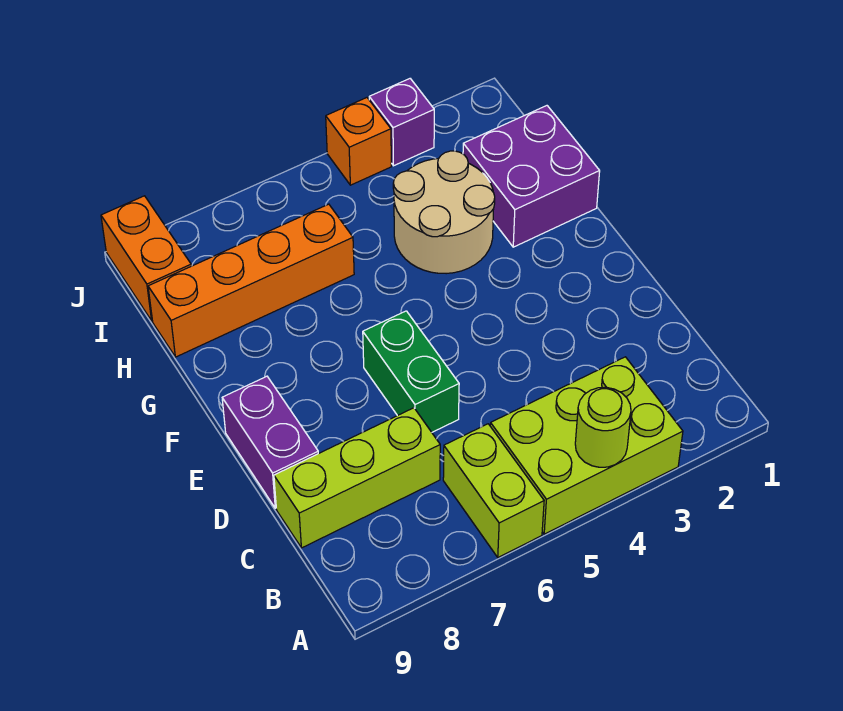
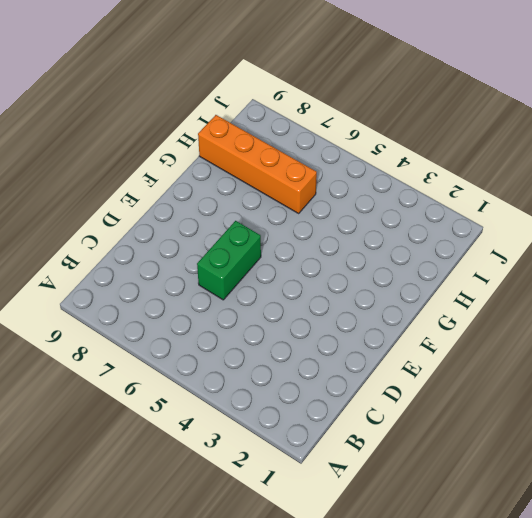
none -> lime brick A3:B5 level 1
none -> lime brick A6:B6 level 1
none -> lime brick C7:C9 level 1

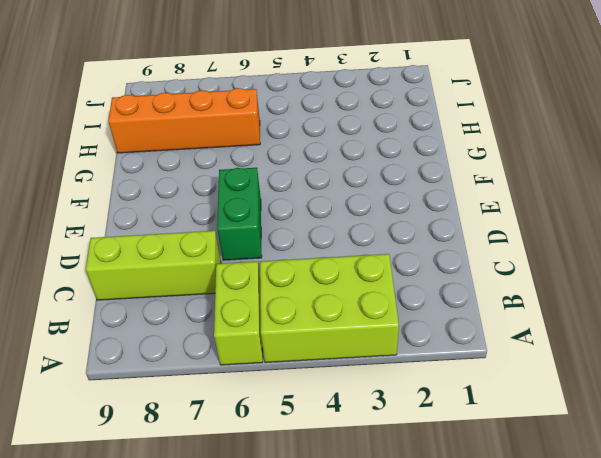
none -> purple brick D9:E9 level 1
none -> purple brick G1:H2 level 1
none -> tan round brick G3:H4 level 1

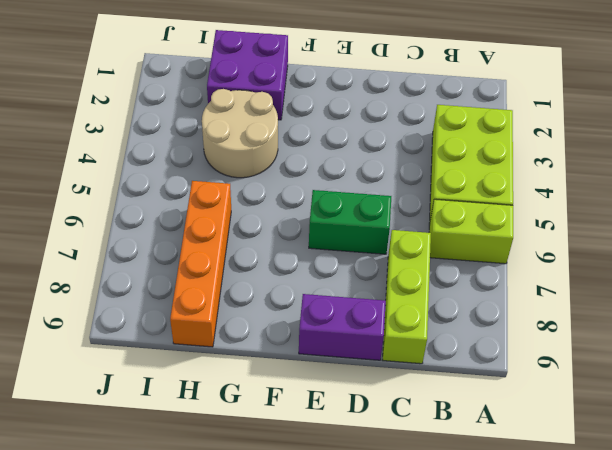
none -> orange brick I9:J9 level 1
none -> purple brick J3 level 1
none -> orange brick J4 level 1

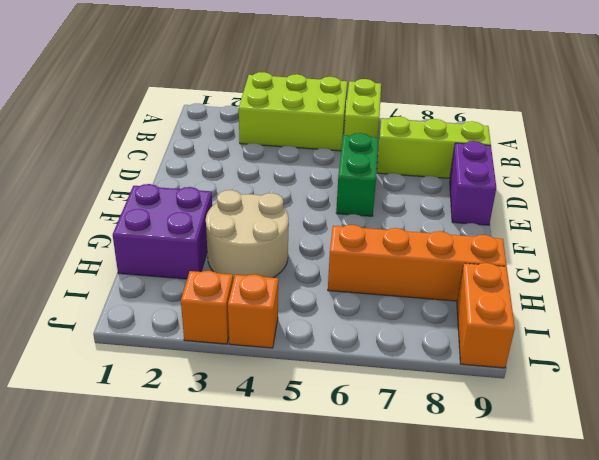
orange brick J3 level 1 -> purple brick J3 level 1
none -> lime round brick A4 level 2

